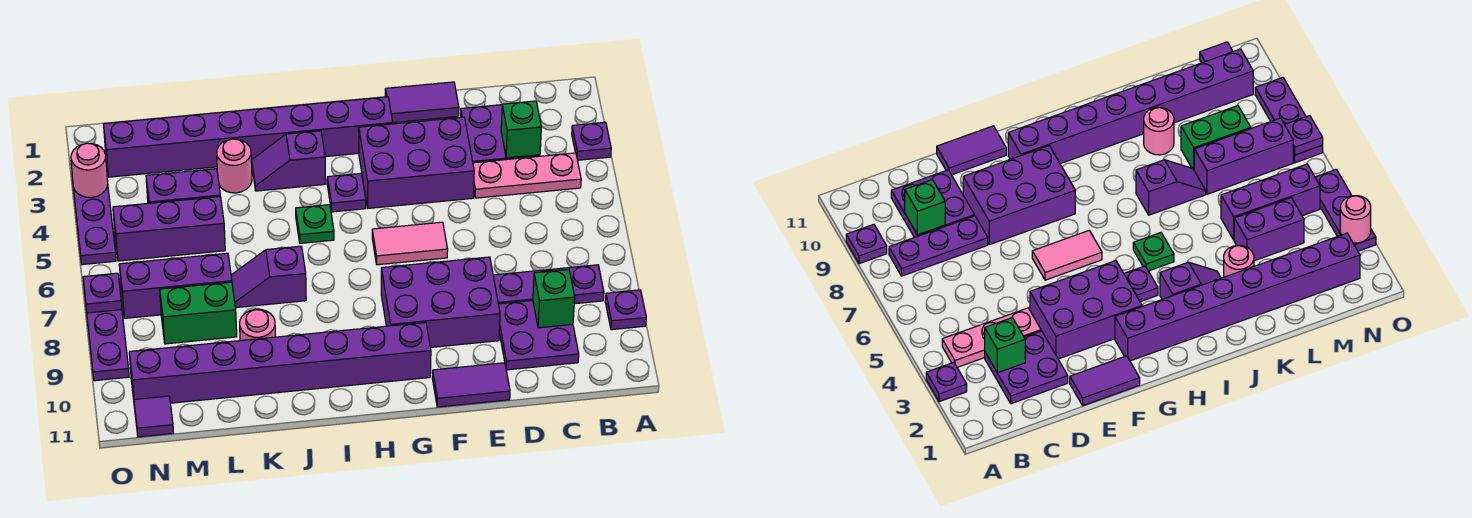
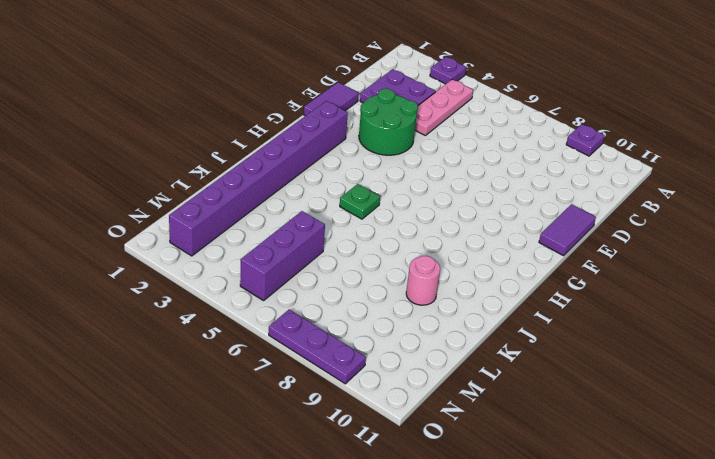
green round brick E3:F4 level 1 -> purple brick E3:G4 level 1
none -> purple plate B8:D8 level 1
none -> purple plate C9:D10 level 1
none -> purple brick E8:G9 level 1
none -> pink tile F6:G6 level 1

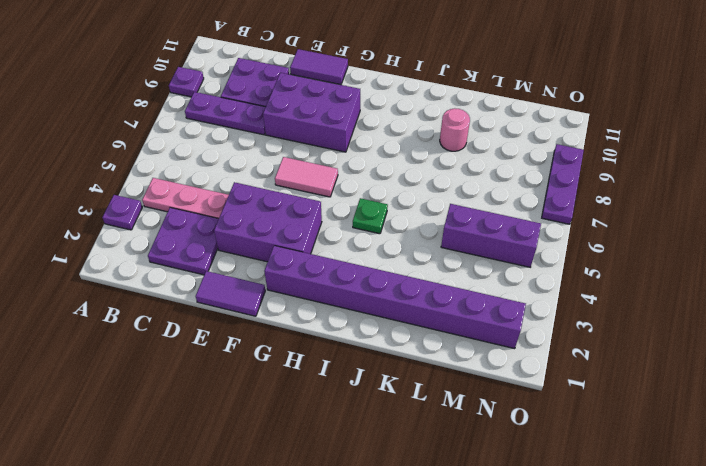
none -> purple brick G10:N10 level 1
none -> purple plate H4 level 1
none -> purple slope I3:J3 level 1 top I
none -> purple slope J7:K7 level 1 top J

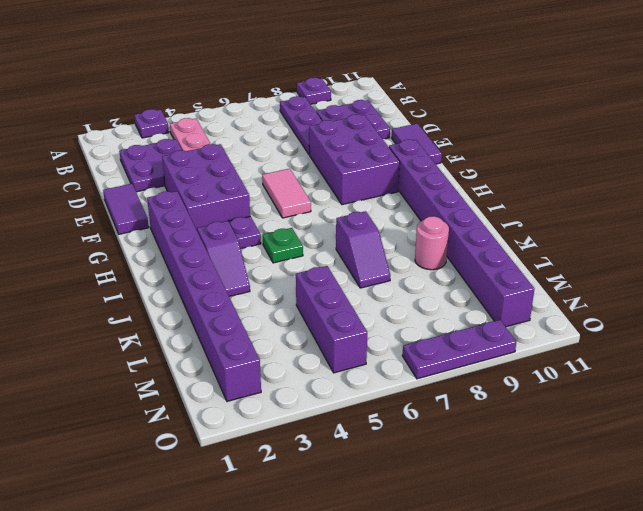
none -> pink round brick K3 level 1
none -> purple brick L4:M4 level 1
none -> purple brick L7:N7 level 1
none -> green brick L8:M8 level 1

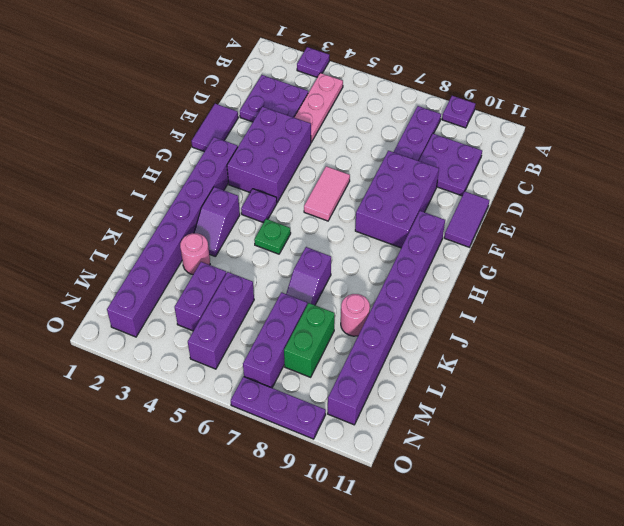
none -> purple tile N11 level 1
none -> purple plate O3:O5 level 1
none -> green brick C3 level 2
none -> green brick C9 level 2

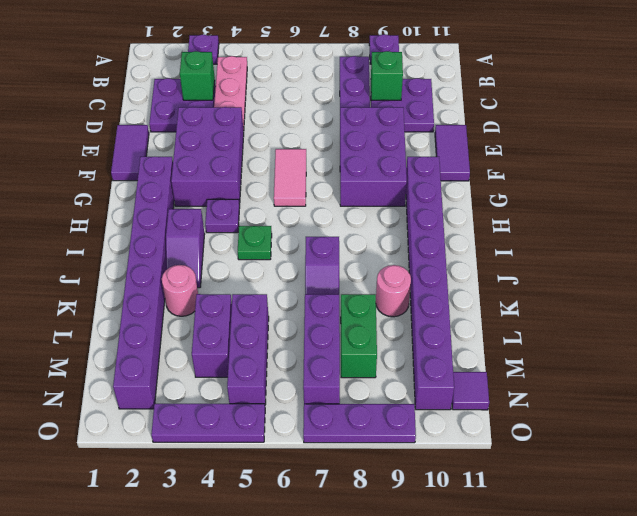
none -> pink round brick O3 level 2
none -> purple plate O7 level 2

